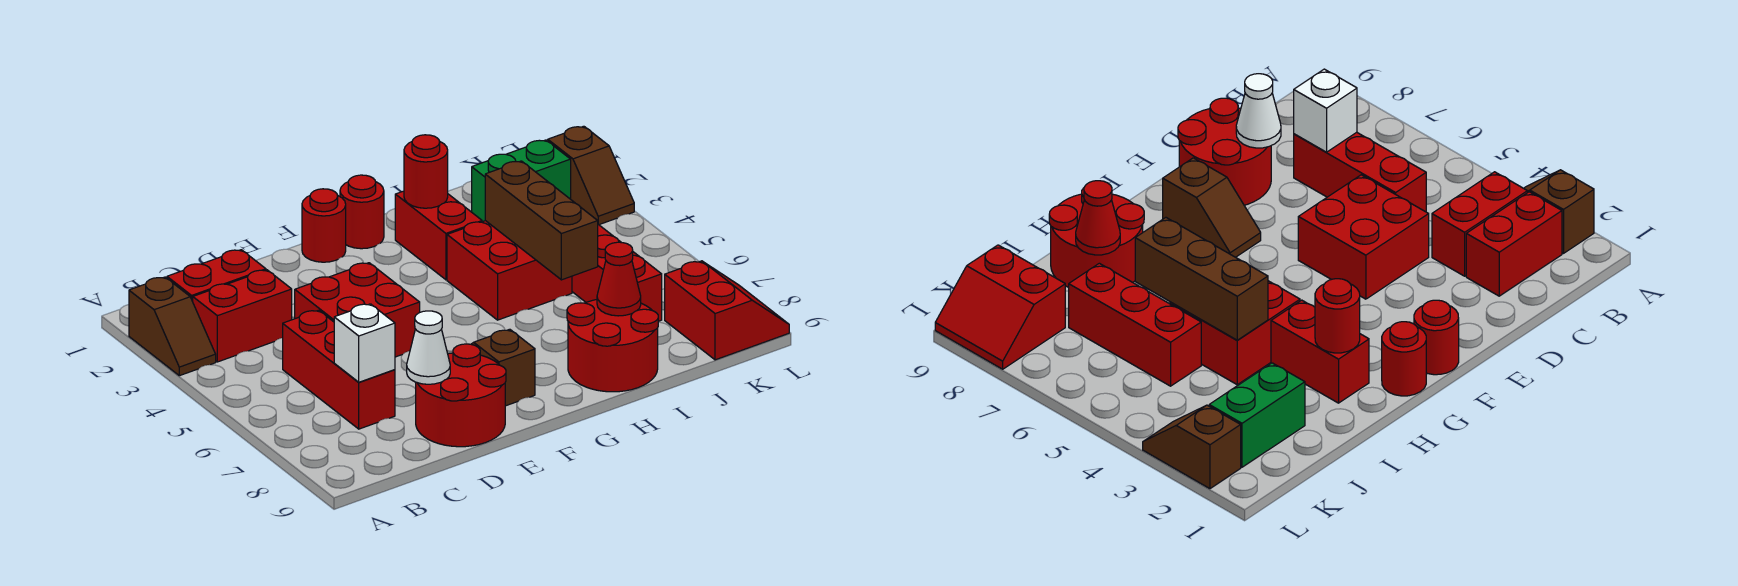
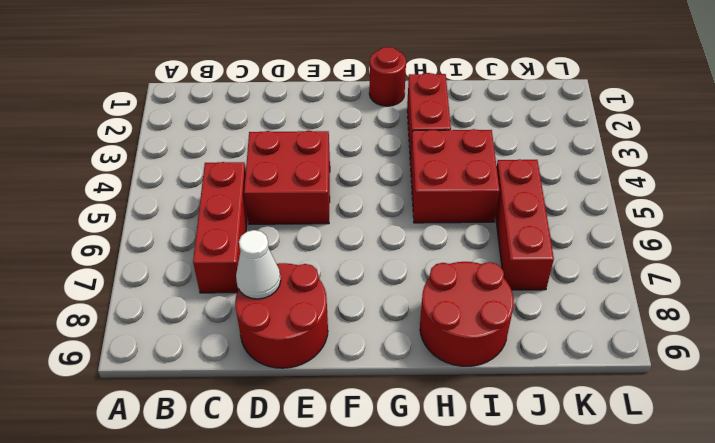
none -> brown slope A2:A3 level 1 top 2
none -> red brick B2:C2 level 1
none -> red brick B3:C3 level 1

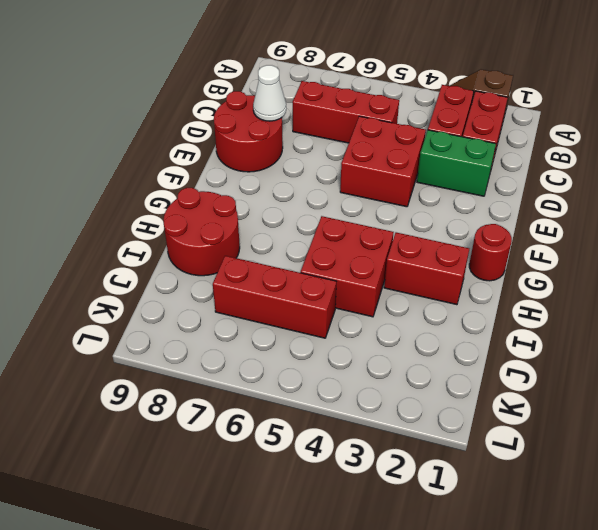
green brick D2:D3 level 1 -> green brick J2:K2 level 1
none -> red round brick F1 level 1
none -> brown slope F7:F8 level 1 top 8
none -> red slope K8:L9 level 1 top K

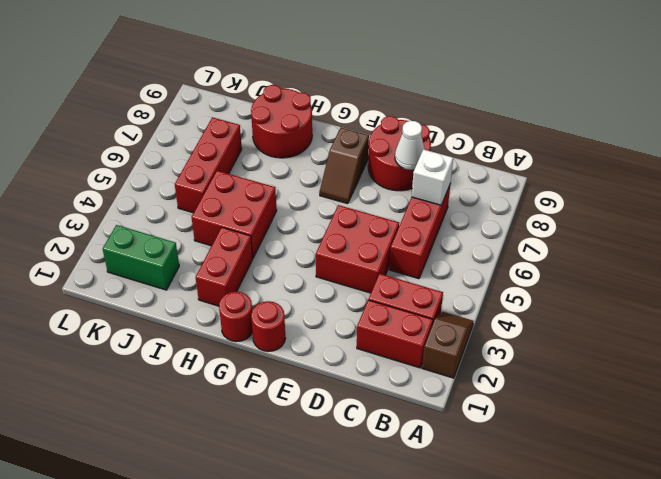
none -> red slope K8:L9 level 1 top K
none -> brown slope L2:L3 level 1 top 2
none -> red round brick H2 level 2

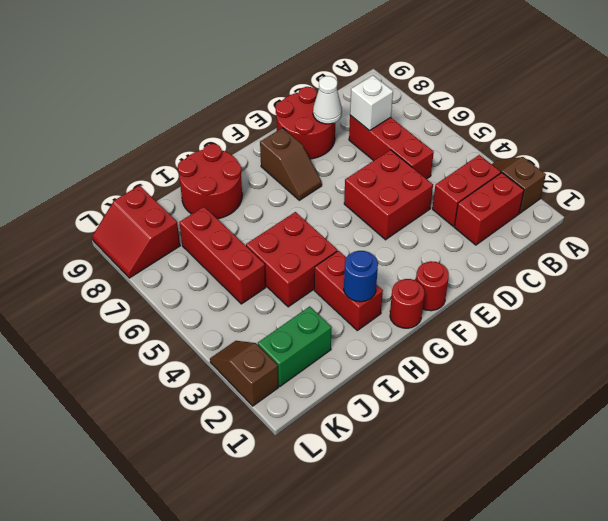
blue round brick H2 level 2 -> red round brick H2 level 2
none -> brown brick I4:I6 level 2
none -> red cone I8 level 2

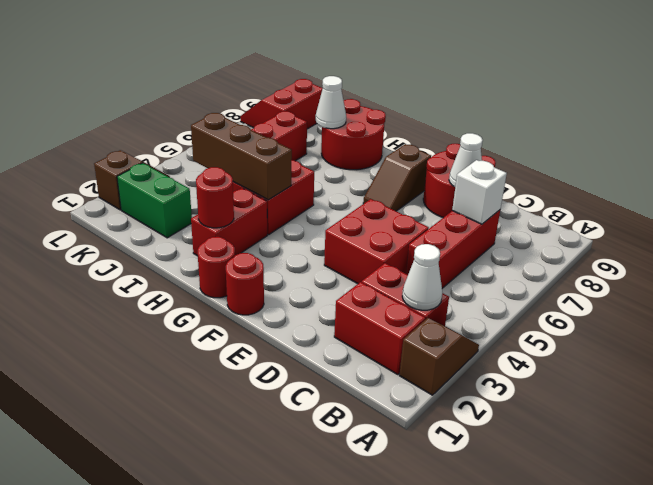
white cone B3 level 2 -> none
brown brick H4:J4 level 2 -> brown brick I4:I6 level 2
white cone I8 level 2 -> red cone I8 level 2

